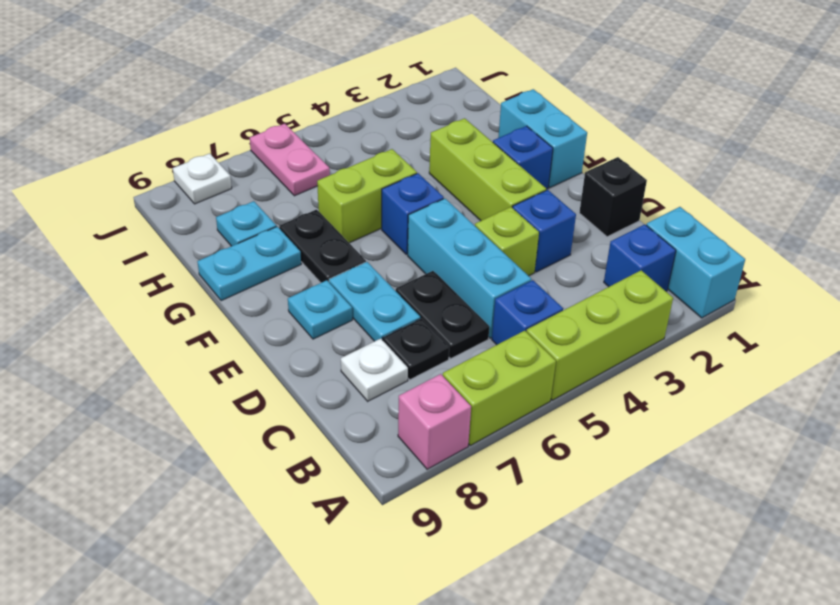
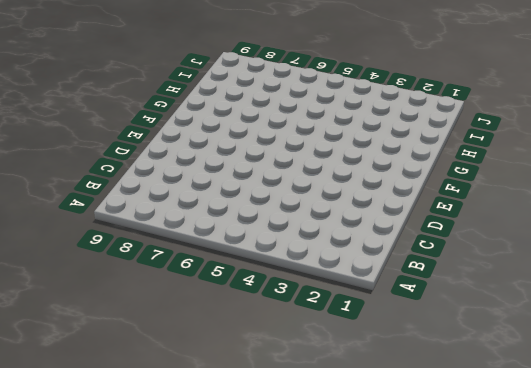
none -> cyan brick A1:B1 level 1
none -> lime brick A3:A5 level 1
none -> lime brick A6:A7 level 1

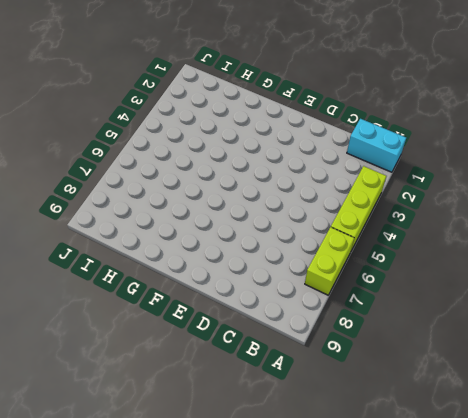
none -> pink brick A8 level 1
none -> blue brick B2 level 1
none -> blue brick B5 level 1

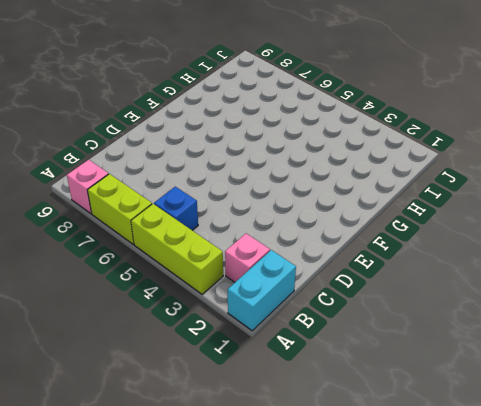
pink brick B2 level 1 -> blue brick B2 level 1
none -> cyan brick C5:E5 level 1
none -> black plate C6:D6 level 1
none -> black plate C7 level 1

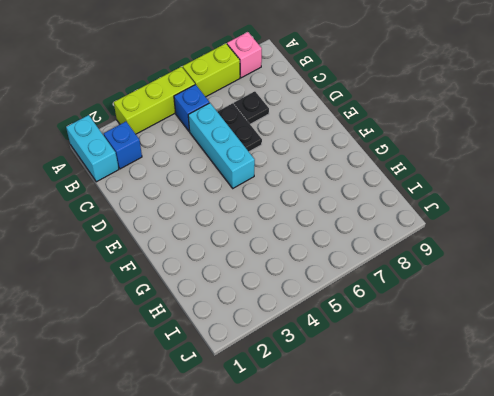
none -> white plate C8 level 1
none -> black brick D1 level 1
none -> blue brick D3 level 1

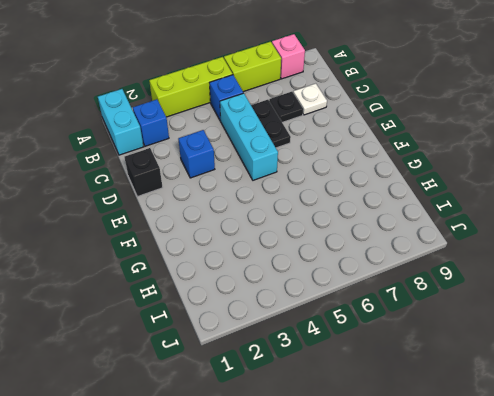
none -> lime brick D4 level 1
none -> cyan plate D7:E7 level 1
none -> lime brick E3:G3 level 1

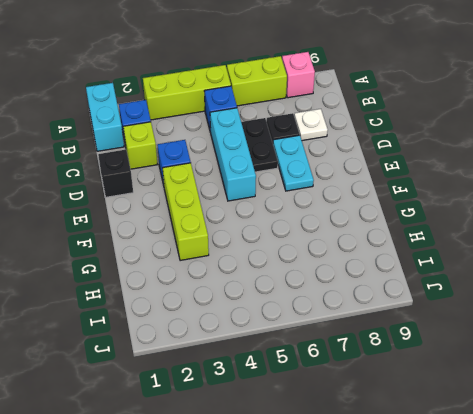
lime brick C2 level 1 -> lime brick D4 level 1
none -> cyan plate E8 level 1
none -> cyan brick F1:G1 level 1
none -> blue brick F2 level 1

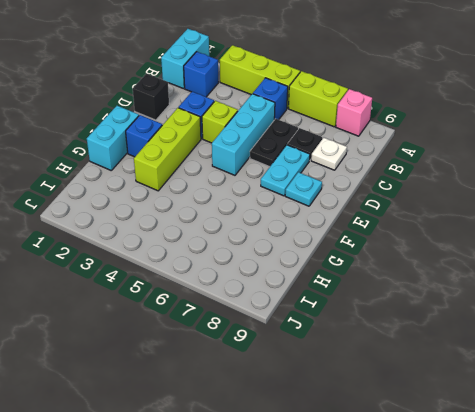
none -> blue brick F5 level 1
none -> black plate F7:G7 level 1
none -> lime brick G5:G6 level 1

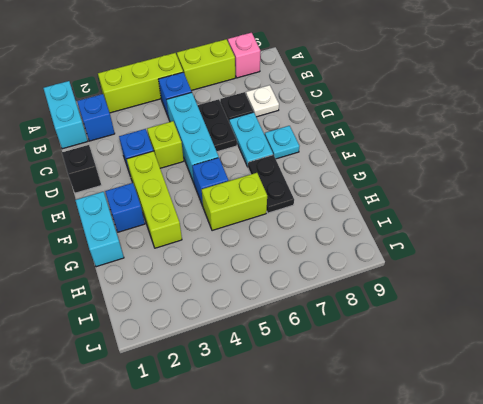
none -> cyan plate G8:G9 level 1
none -> cyan plate H8 level 1
none -> pink plate I6:J6 level 1

